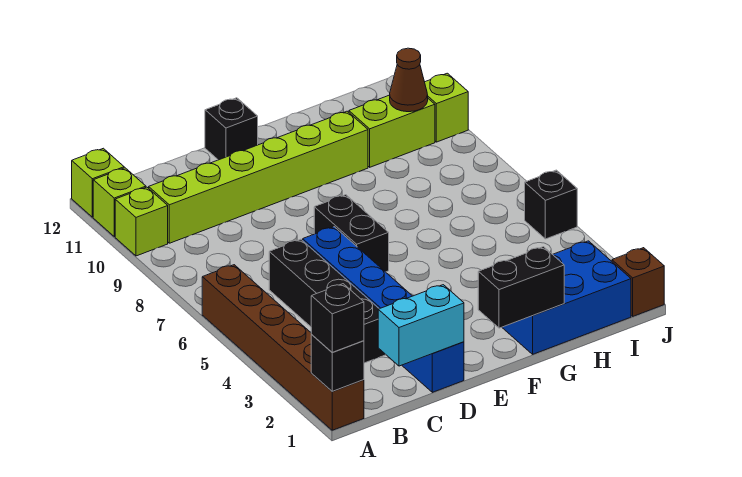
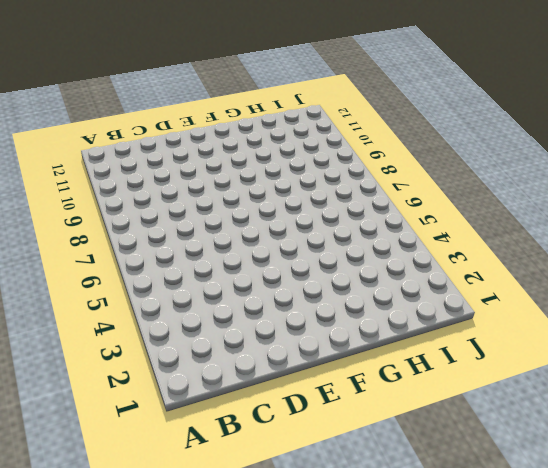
none -> brown brick A1:A6 level 1
none -> lime brick A10 level 1
none -> lime brick A11 level 1

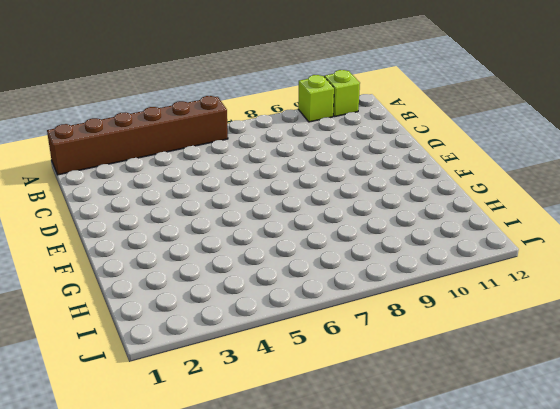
none -> lime brick A12 level 1
none -> lime brick B10:G10 level 1
none -> black brick C3:C6 level 1

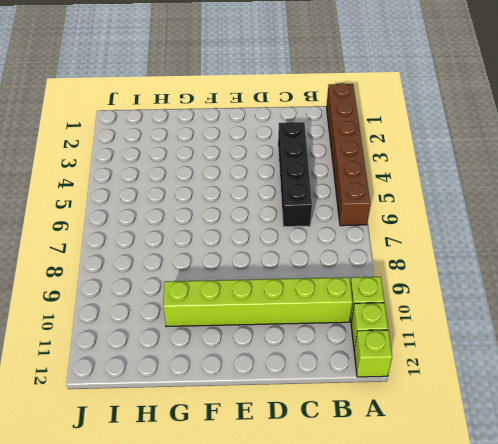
none -> blue brick D1:D6 level 1
none -> black brick E6:E7 level 1
none -> black brick E12 level 1

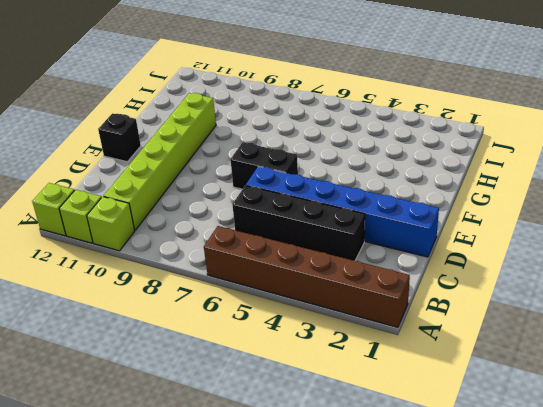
none -> blue brick G1:I2 level 1
none -> lime brick H10:I10 level 1
none -> brown brick J1 level 1

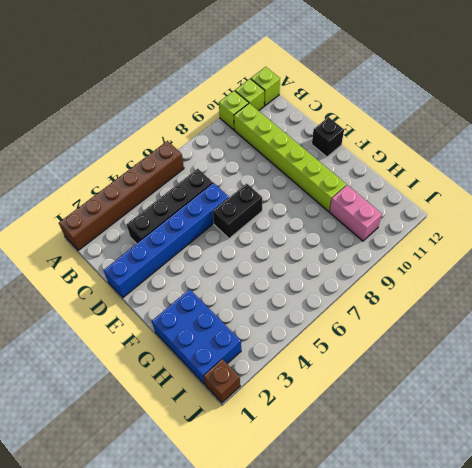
pink brick H10:I10 level 1 -> lime brick H10:I10 level 1
none -> black brick J5 level 1
none -> lime brick J10 level 1
none -> black brick A1 level 2

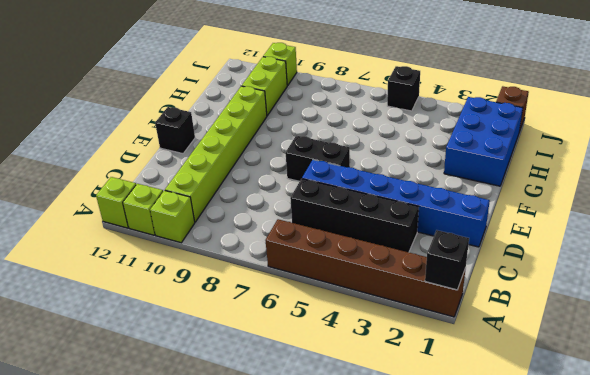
none -> cyan brick C1:D1 level 2
none -> black brick F1:G1 level 2
none -> brown cone I10 level 2

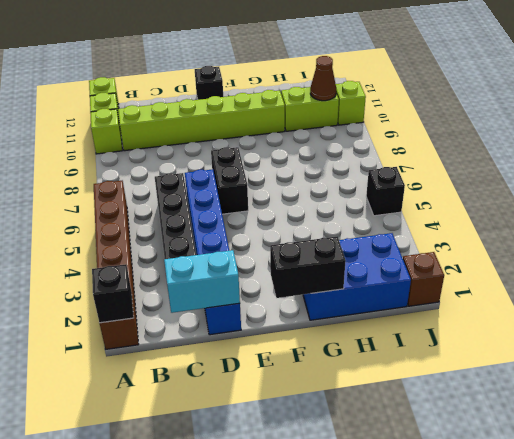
none -> black brick A1 level 3

